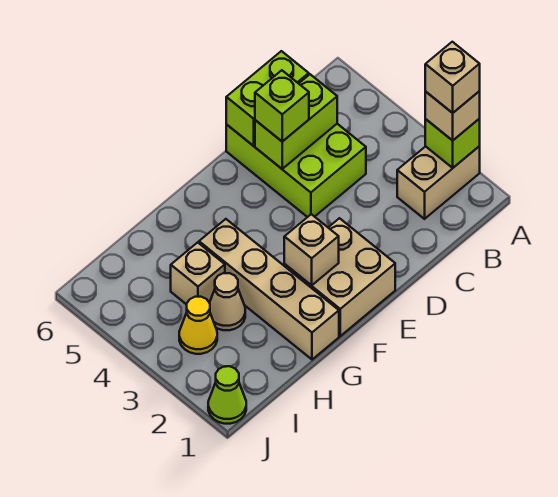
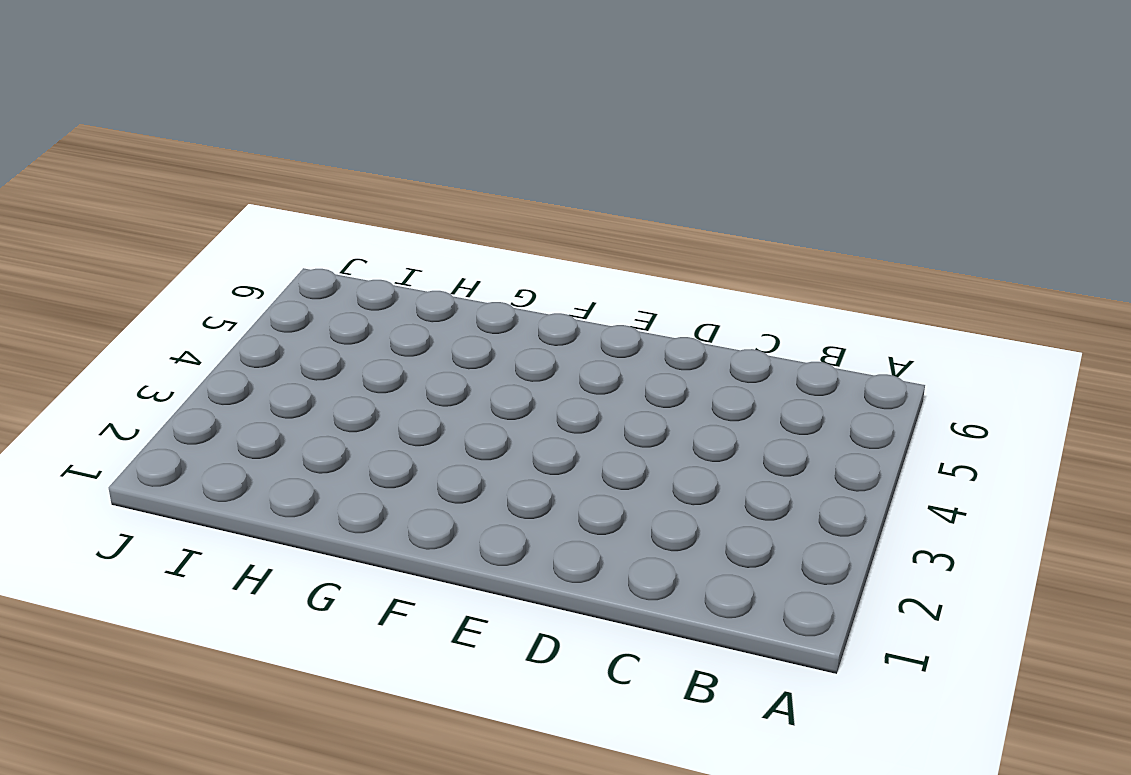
none -> tan brick A2:B2 level 1
none -> lime brick C4:D6 level 1
none -> tan brick E1:F2 level 1

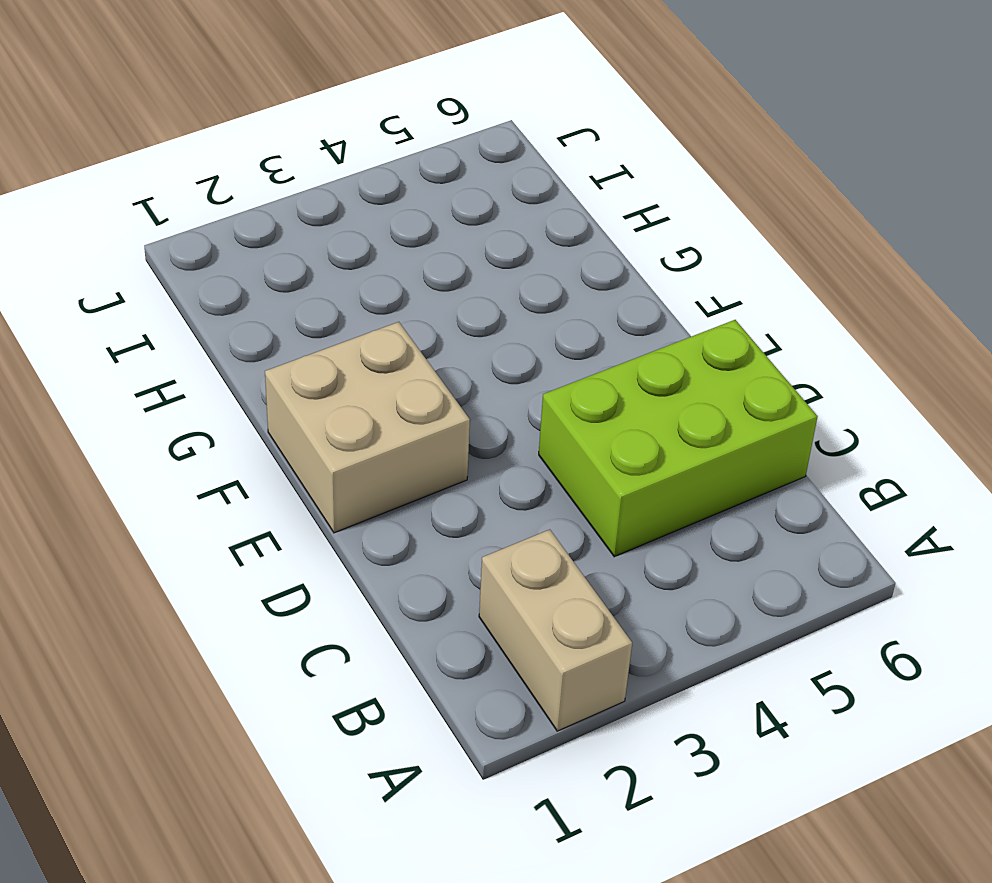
none -> tan brick G1:G4 level 1
none -> tan cone H3 level 1
none -> tan brick H4 level 1

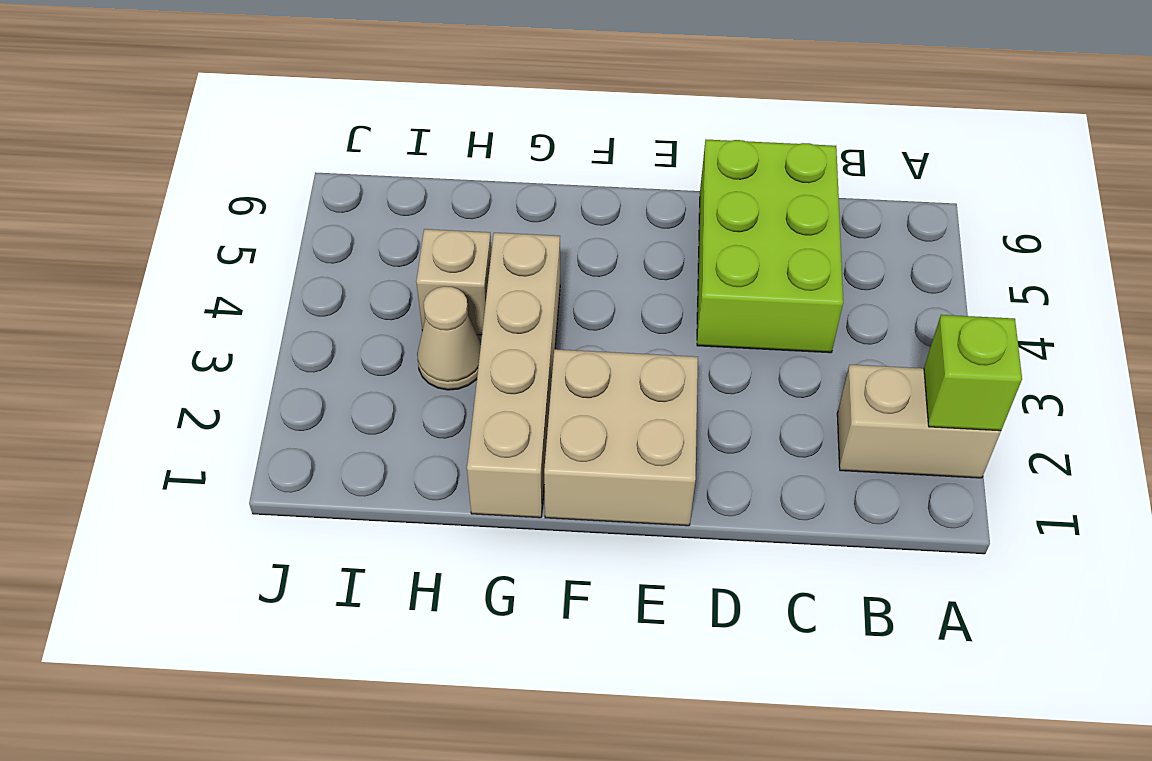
none -> yellow cone I3 level 1
none -> lime cone J1 level 1
none -> lime brick C5:D5 level 2

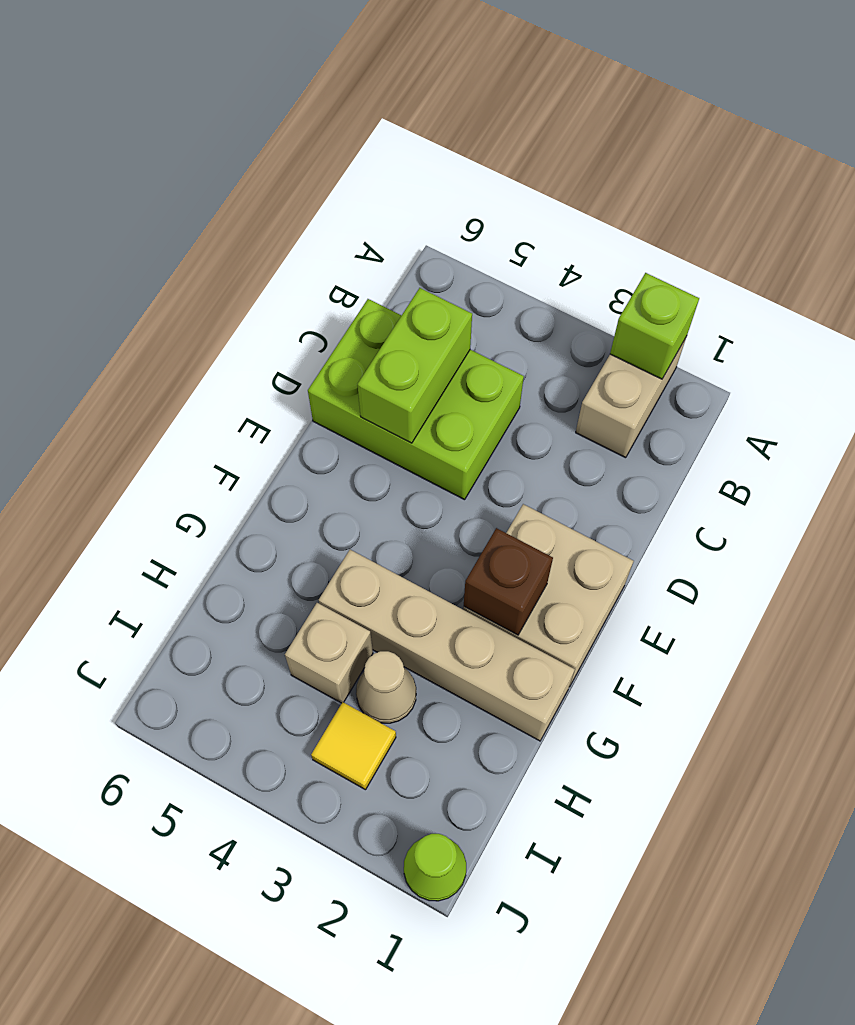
brown brick F2 level 2 -> tan brick F2 level 2
yellow tile I3 level 1 -> yellow cone I3 level 1
none -> lime brick C6:D6 level 2
none -> tan brick A2 level 3
none -> lime brick D5 level 3

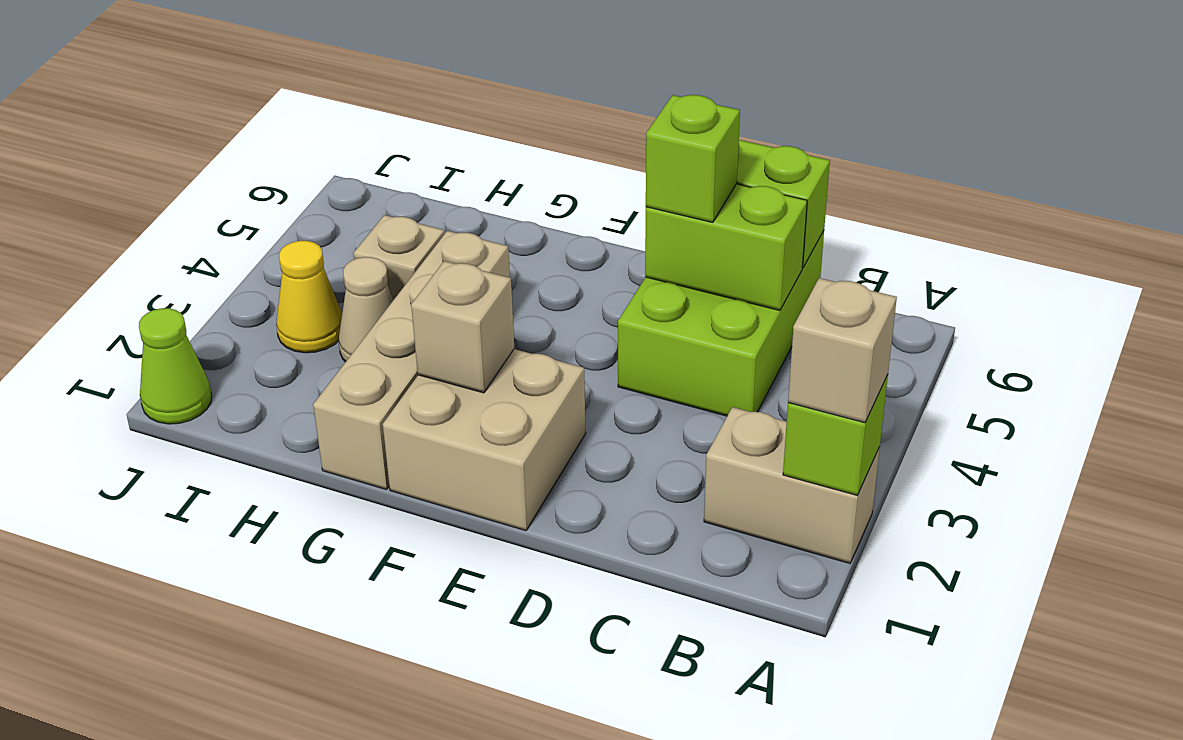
none -> tan brick A2 level 4

